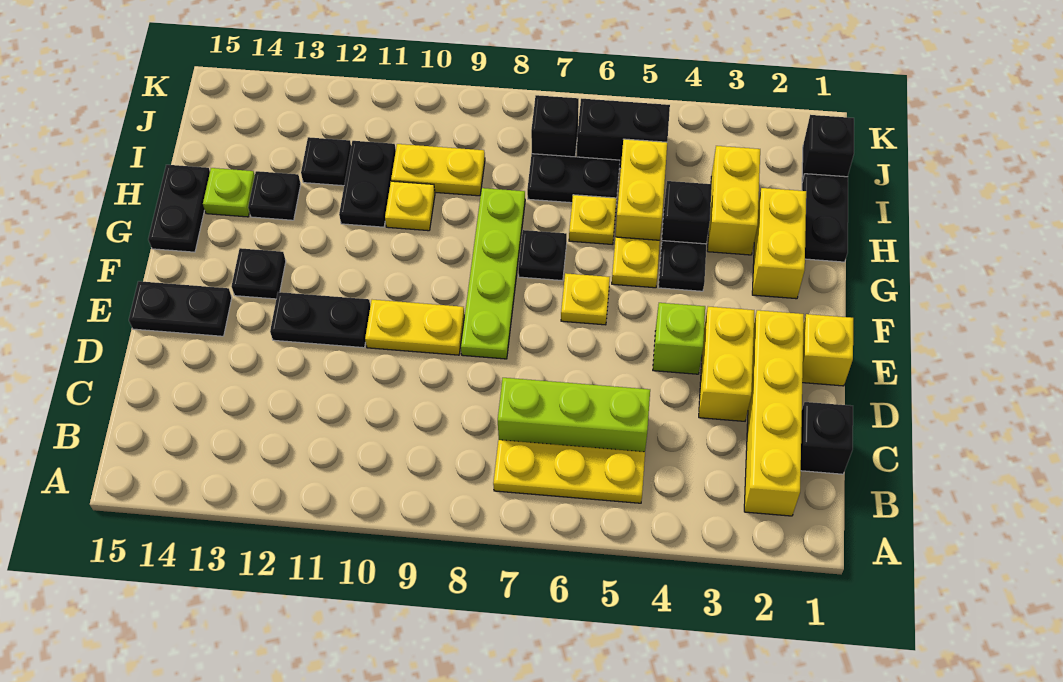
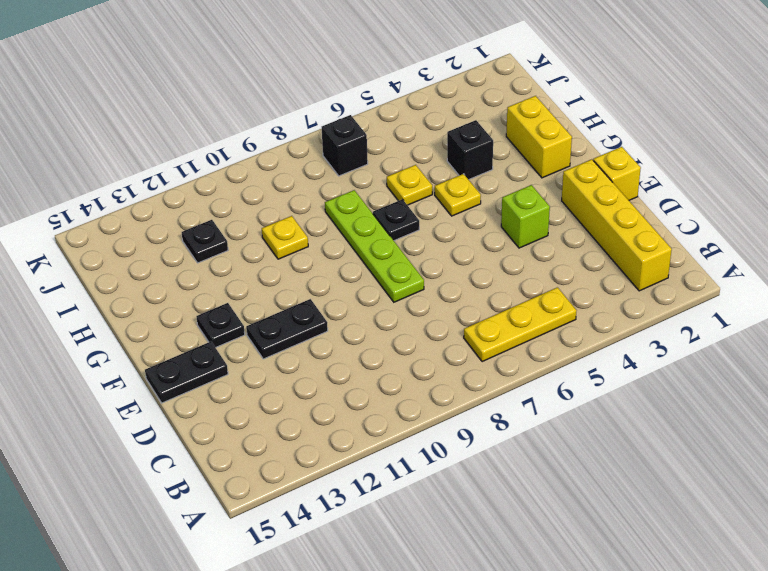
none -> black brick C1 level 1
none -> lime brick C5:C7 level 1
none -> yellow brick D3:E3 level 1
none -> yellow plate E9:E10 level 1

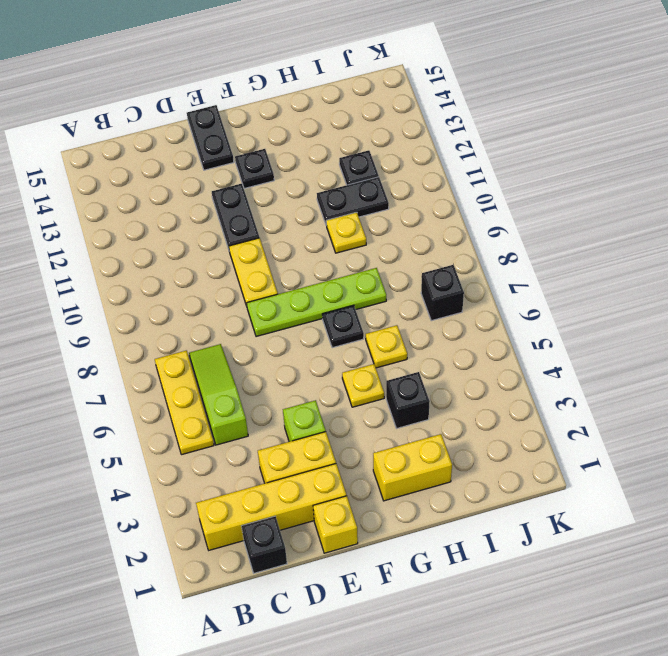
lime slope C5:C7 level 1 top 5 -> lime brick C5:C7 level 1
none -> yellow plate F6 level 1
none -> black plate G4 level 1
none -> black plate G15:H15 level 1
none -> black plate H1:I1 level 1

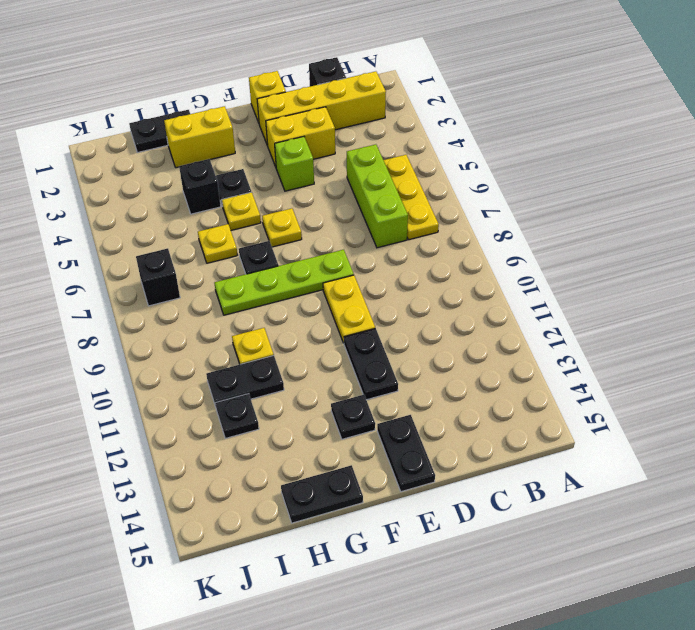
none -> yellow brick H3:I3 level 1
none -> yellow brick H5:I5 level 1
none -> black plate H13 level 1
none -> lime plate H14 level 1

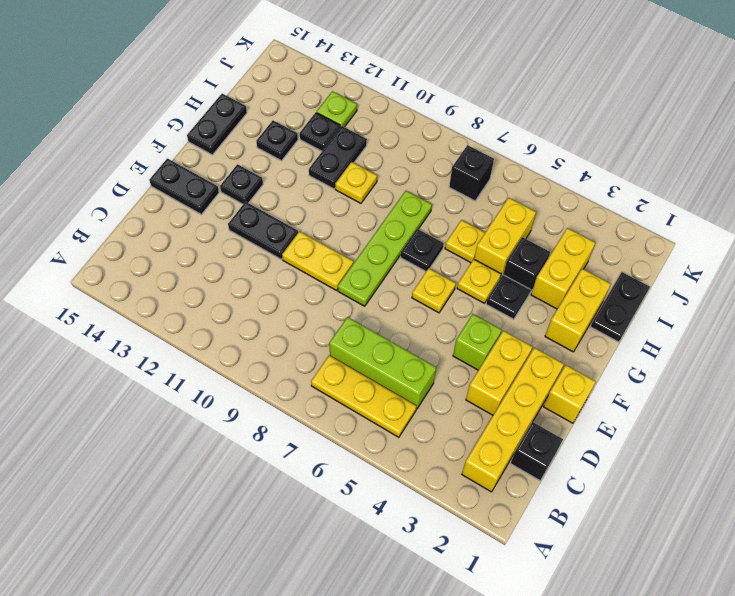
lime plate J12 level 1 -> lime plate H14 level 1
none -> black plate I6:I7 level 1
none -> yellow plate I9:I10 level 1
none -> black brick J1 level 1
none -> black brick J5:J6 level 1

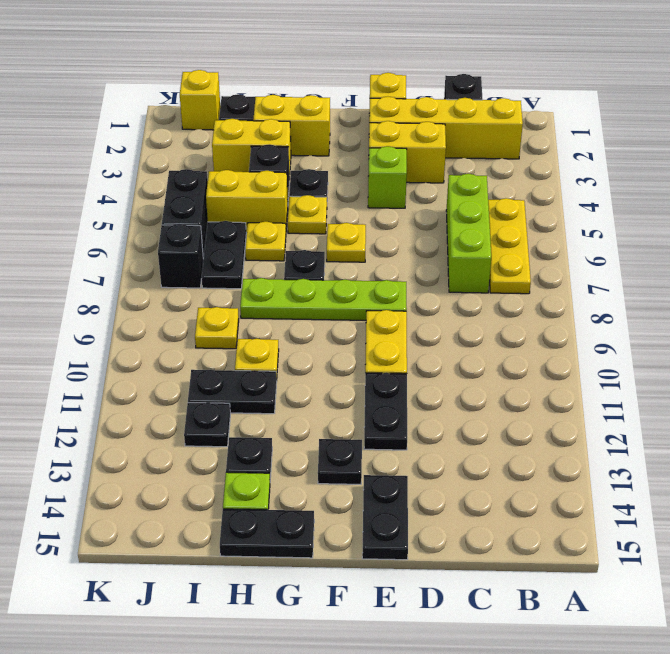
yellow plate I9 level 1 -> yellow plate I9:I10 level 1
yellow brick J1 level 1 -> black brick J1 level 1

